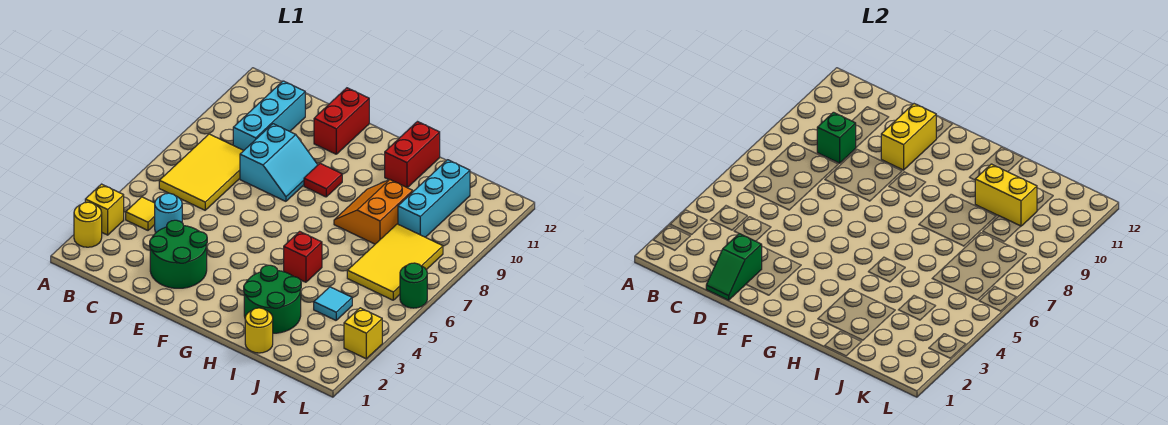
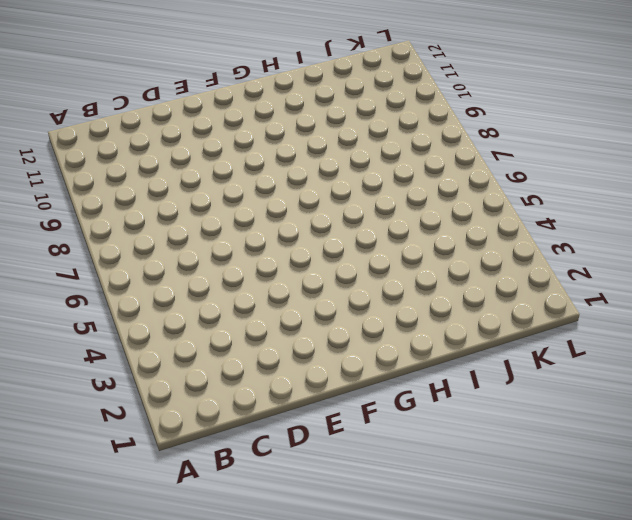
none -> yellow round brick A2 level 1
none -> yellow brick A3 level 1
none -> yellow tile B4 level 1

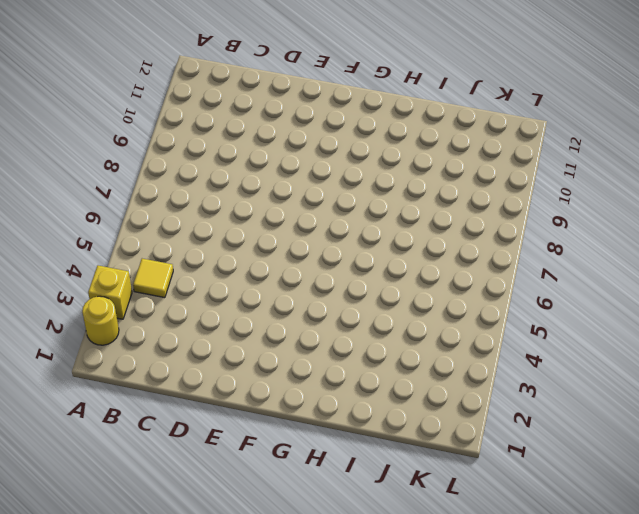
none -> yellow tile B6:C8 level 1
none -> cyan round brick C4 level 1
none -> cyan brick C9:C11 level 1

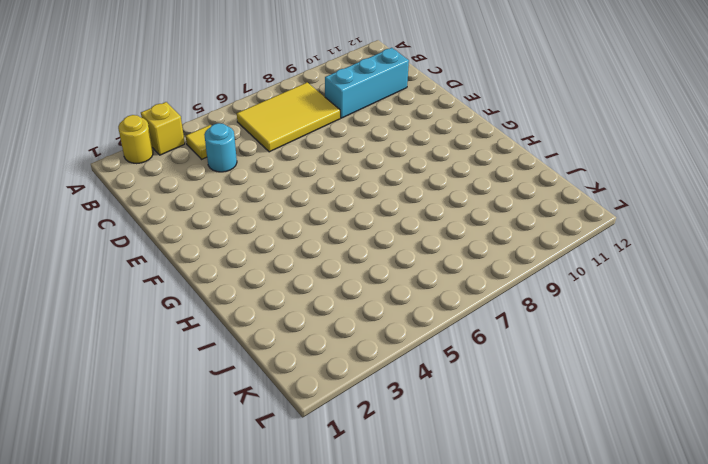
none -> green round brick D2:E3 level 1
none -> cyan slope D8:E9 level 1 top D
none -> red brick E11:E12 level 1

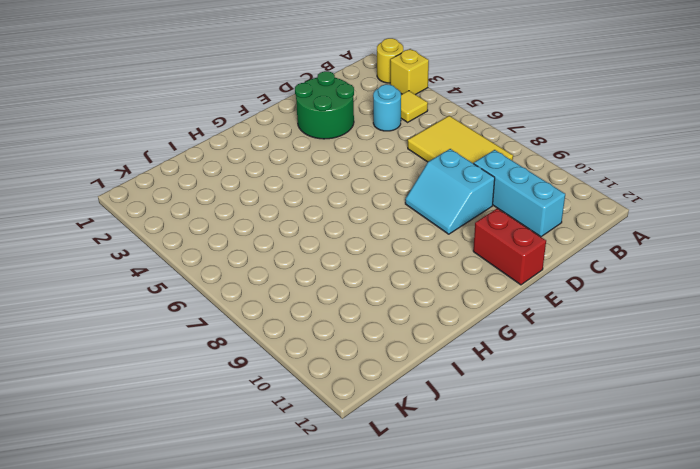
none -> red tile F9 level 1
none -> green round brick H2:I3 level 1
none -> red brick H5 level 1

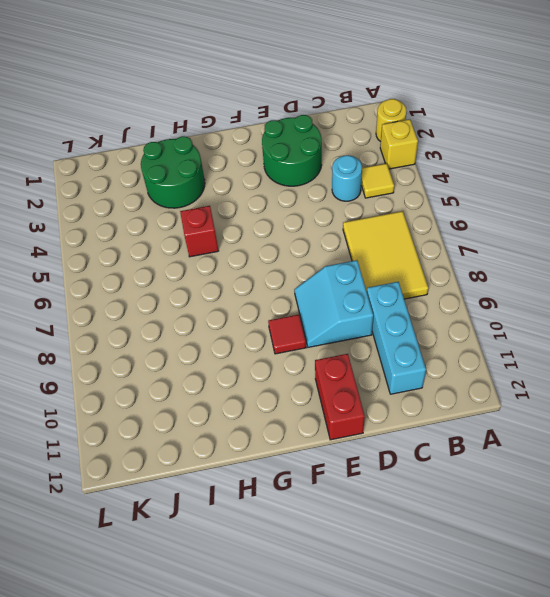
none -> orange slope H8:I9 level 1 top I
none -> red brick H11:H12 level 1
none -> yellow round brick I1 level 1

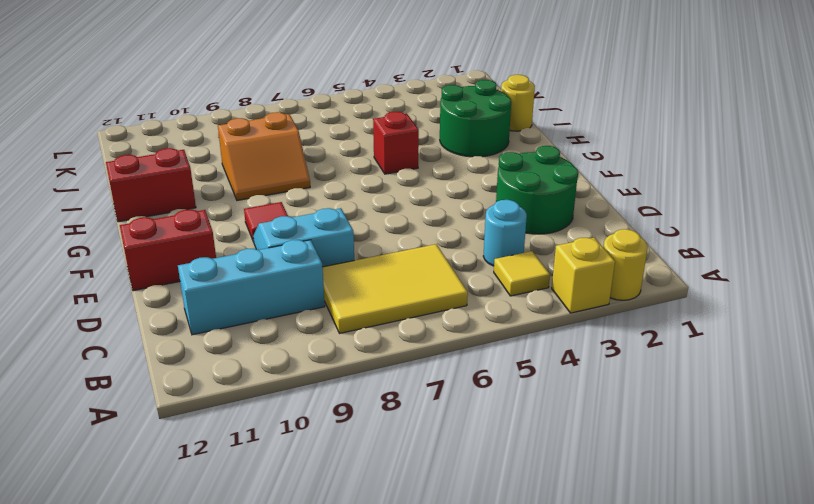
none -> cyan tile J4 level 1
none -> yellow tile J6:K8 level 1
none -> cyan brick J9:J11 level 1

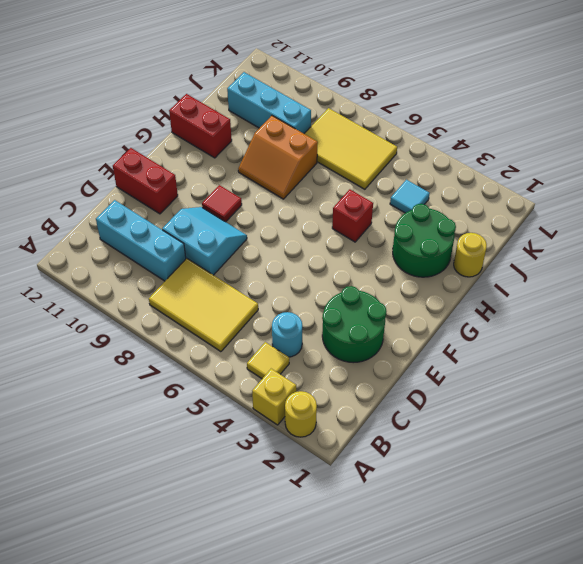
none -> yellow brick L3 level 1
none -> green round brick L6 level 1
none -> green brick C9 level 2

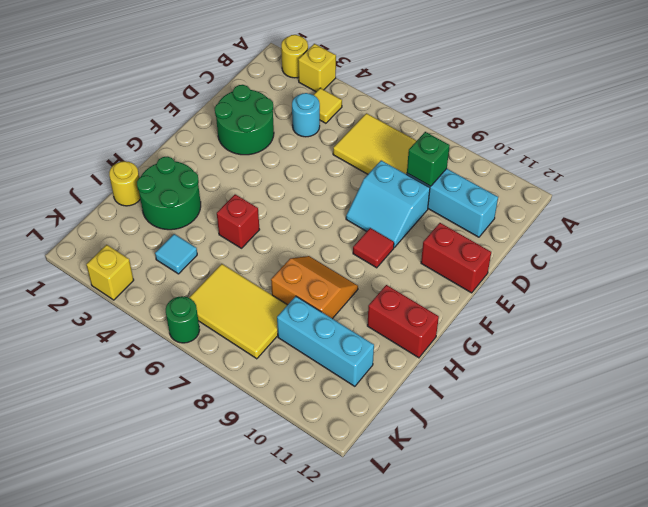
none -> green slope D1:D2 level 2 top 2
none -> yellow brick E10:E11 level 2
none -> yellow brick I10:J10 level 2

